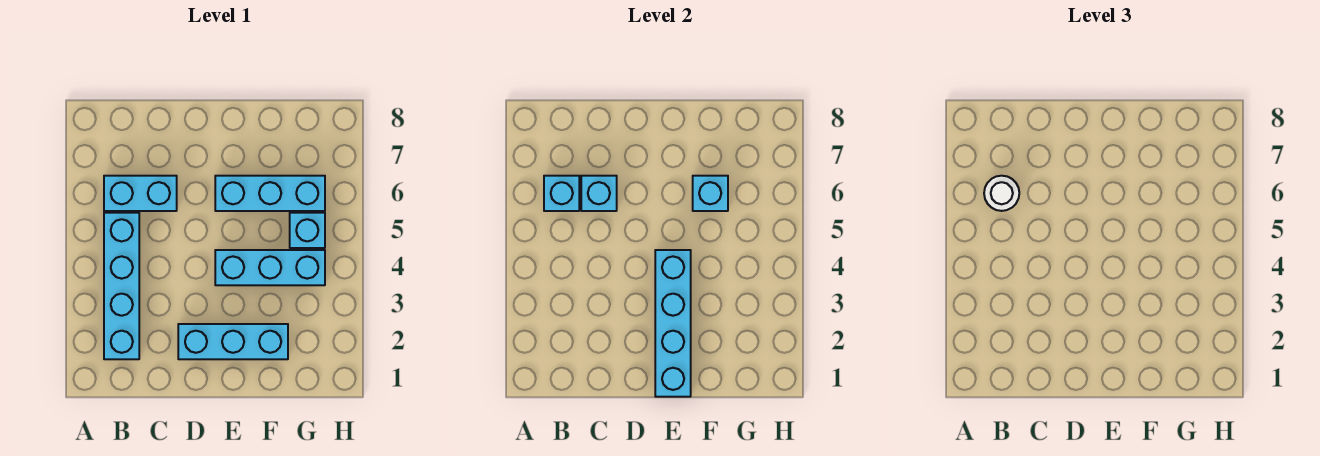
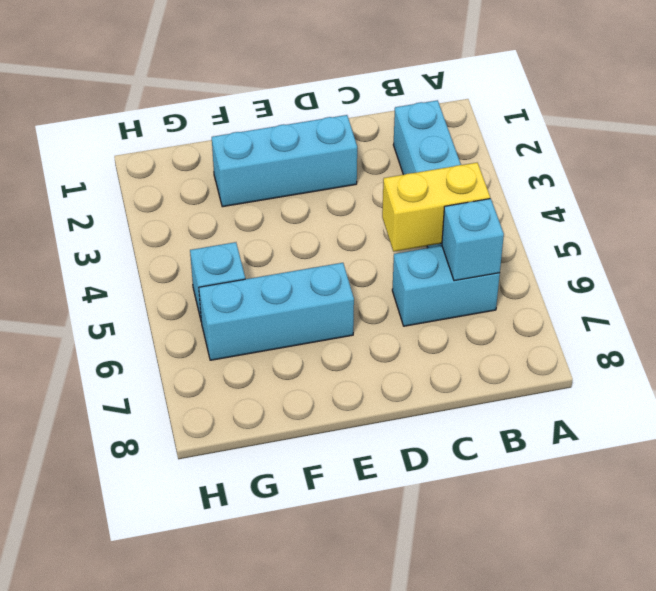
yellow brick B5:C5 level 2 -> none
none -> cyan brick E4:G4 level 1
none -> cyan brick C6 level 2

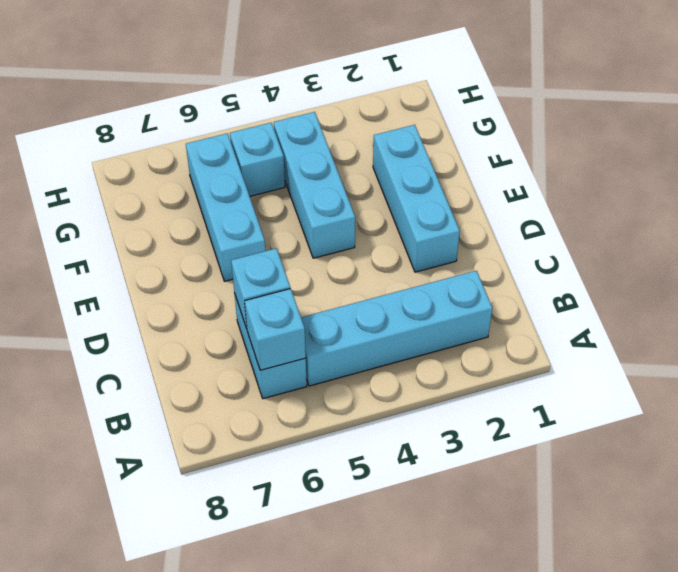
none -> cyan brick E1:E4 level 2
none -> cyan brick F6 level 2

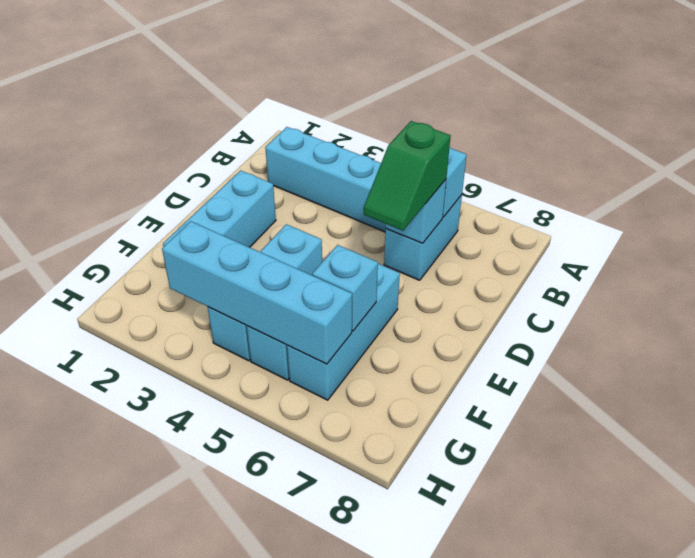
green slope C6:D6 level 3 top C -> none
cyan brick G3:G6 level 2 -> cyan brick E1:E4 level 2
none -> white round brick B6 level 3

